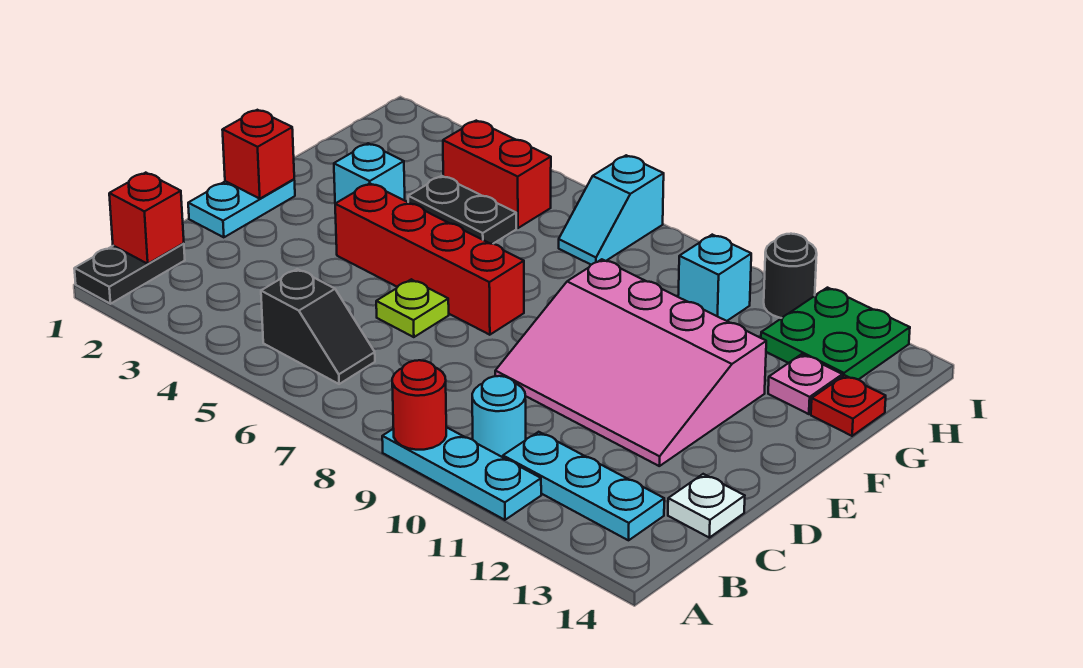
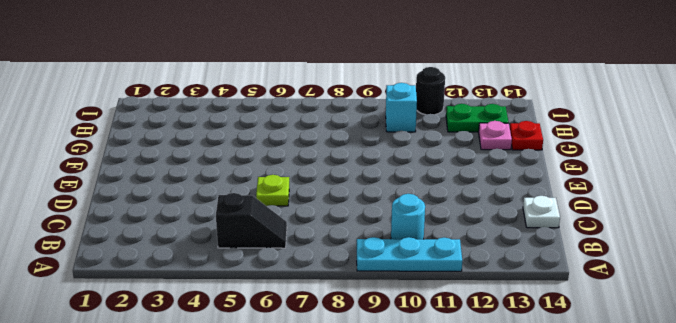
green plate H12:H13 level 1 -> green plate H12:I13 level 1
none -> black plate A1:B1 level 1
none -> cyan plate B11:B13 level 1
none -> cyan plate D1:E1 level 1

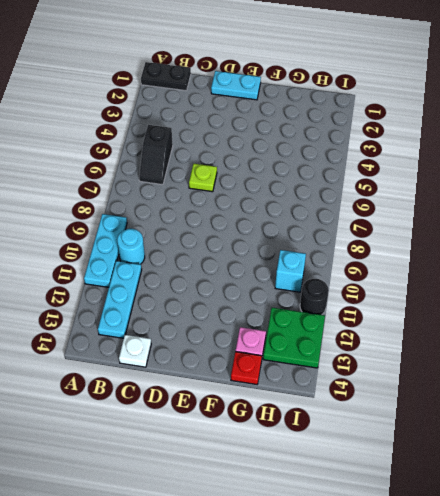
none -> pink slope D9:F12 level 1 top F
none -> red brick E4:E7 level 1
none -> cyan brick F3 level 1

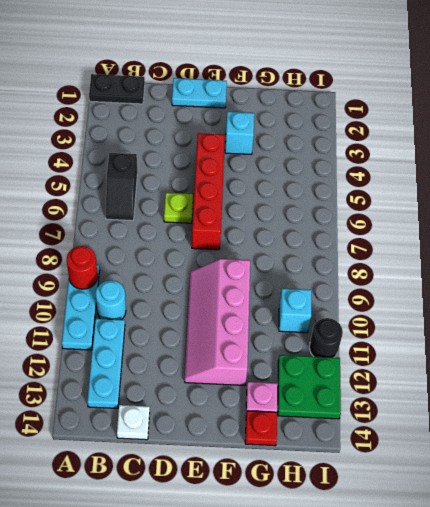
pink slope E9:F12 level 1 top F -> pink slope D9:F12 level 1 top F
none -> black plate G4:G5 level 1
none -> red brick H4:H5 level 1
none -> cyan slope H7:I7 level 1 top I

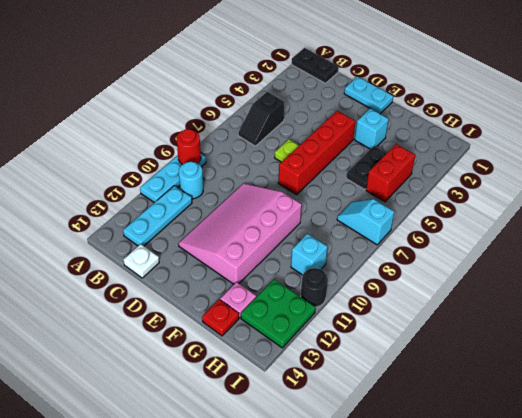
none -> red brick B1 level 2
none -> red brick E1 level 2

